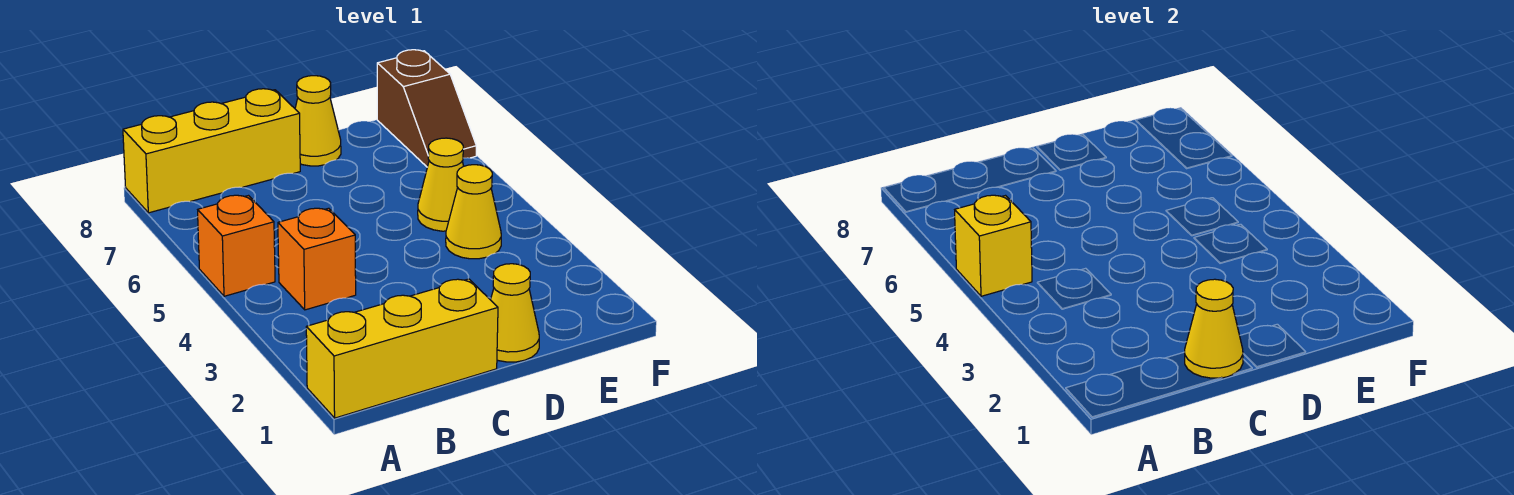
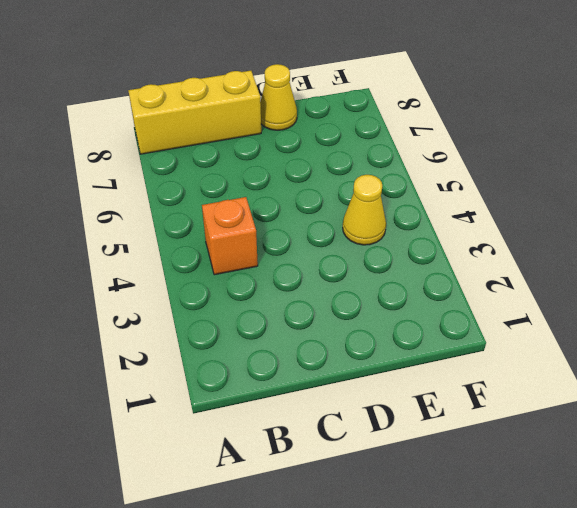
none -> yellow brick A1:C1 level 1
none -> orange brick A5 level 1

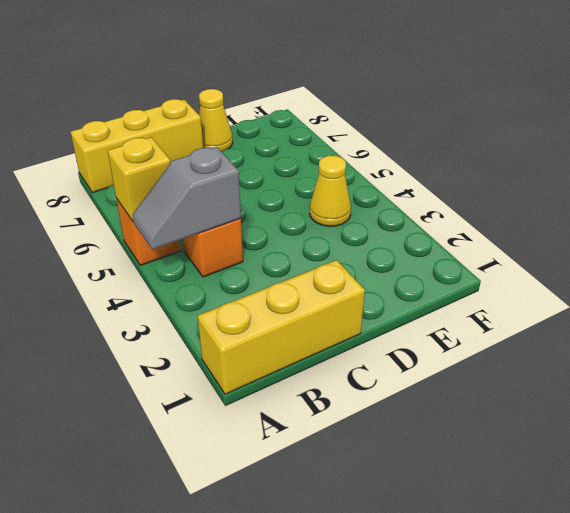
grey slope A4:B4 level 2 top B -> none
none -> yellow cone D1 level 1
none -> yellow cone E5 level 1

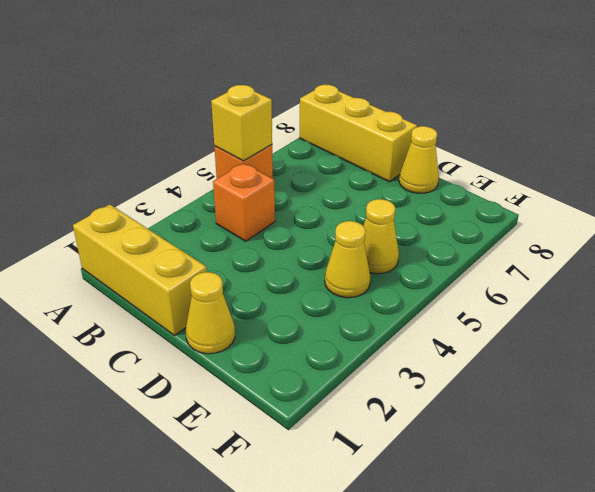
none -> brown slope F7:F8 level 1 top 8
none -> yellow cone C1 level 2

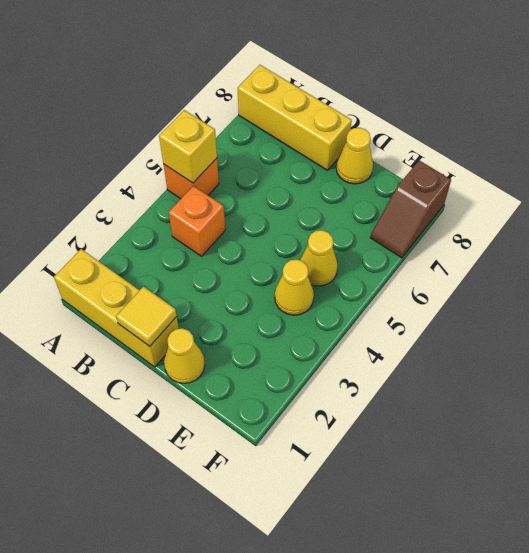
yellow tile C1 level 2 -> yellow cone C1 level 2

